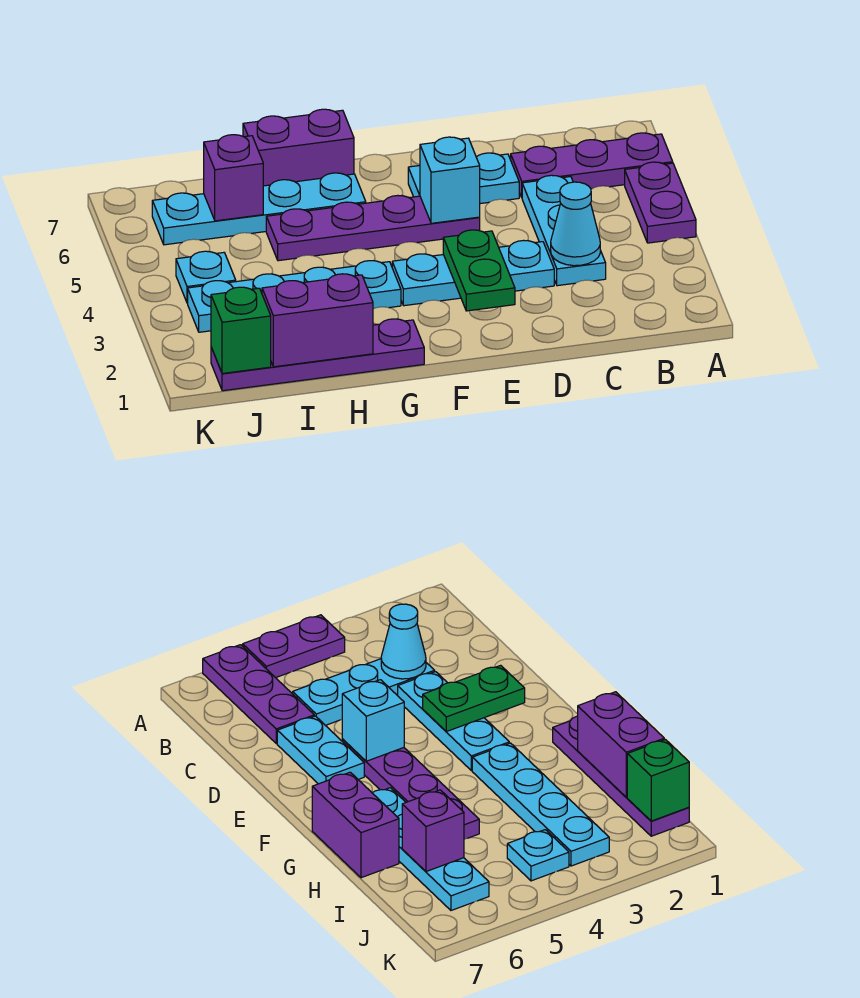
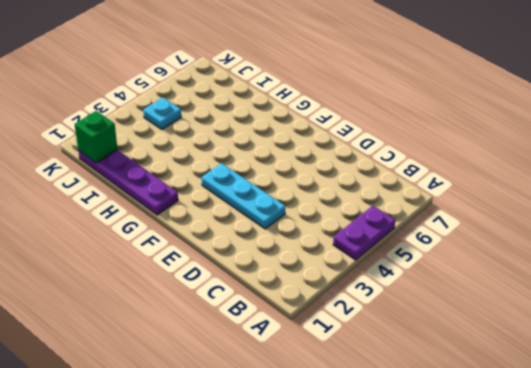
none -> purple plate A6:C6 level 1
none -> cyan plate C3:C5 level 1
none -> cyan plate D6:E6 level 1

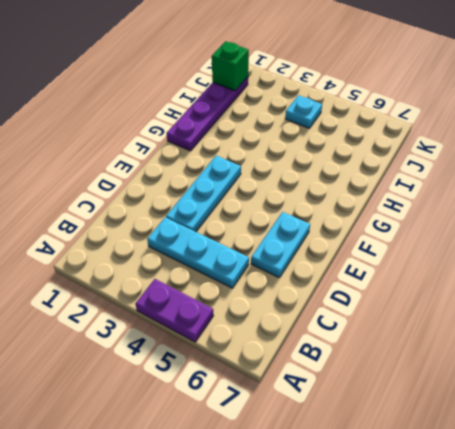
none -> purple plate A6:C6 level 1
none -> purple plate E5:H5 level 1
none -> cyan plate G3:J3 level 1

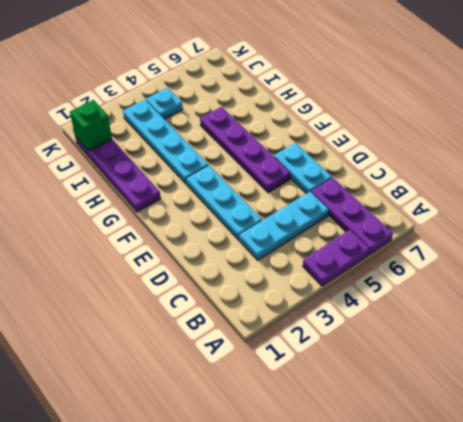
none -> cyan plate G6:J6 level 1
none -> purple brick G7:H7 level 1
none -> cyan cone C3 level 2

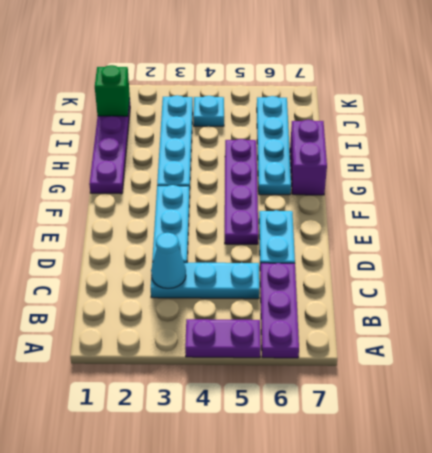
none -> green plate E2:E3 level 2
none -> cyan brick E5 level 2
none -> purple brick H1:I1 level 2

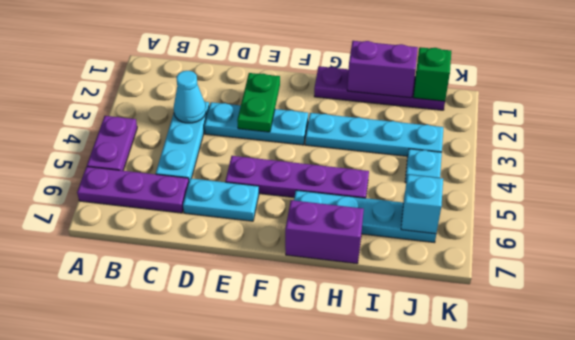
cyan brick J6 level 2 -> cyan brick E5 level 2
none -> purple brick I6 level 2

